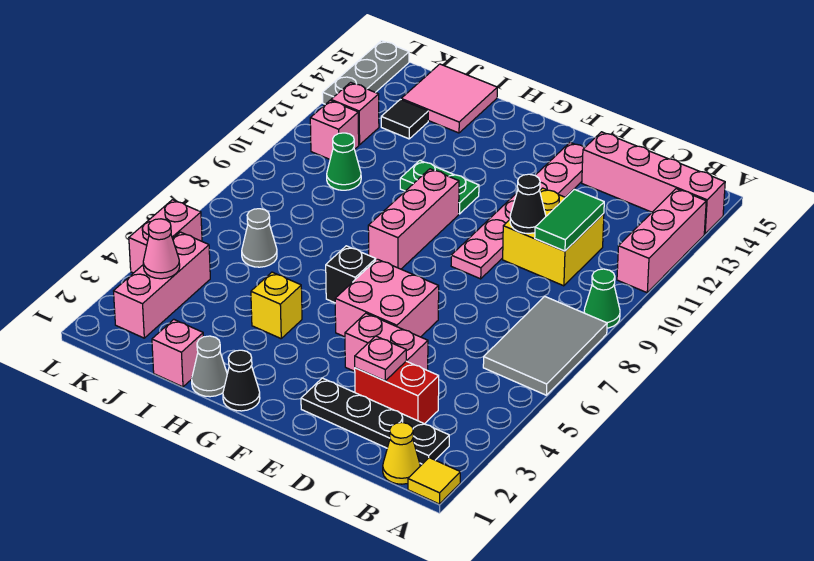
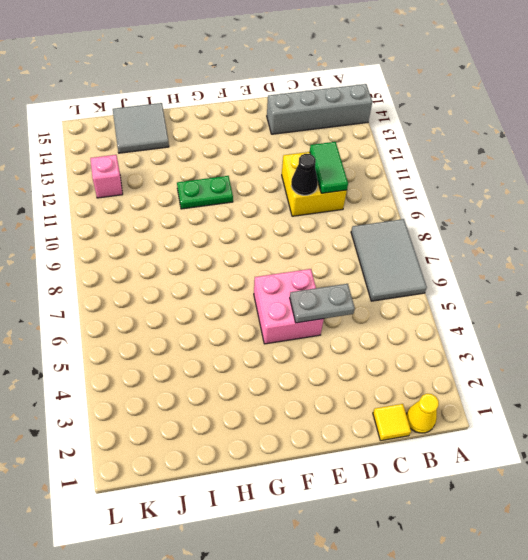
grey brick A14:D14 level 1 -> pink brick A14:D14 level 1
yellow tile C1 level 1 -> yellow tile A1 level 1
grey plate D5:E5 level 2 -> none
grey tile I14:J15 level 1 -> pink tile I14:J15 level 1
none -> green cone A9 level 1
none -> pink brick A11:A13 level 1
none -> black plate B2:E2 level 1
none -> red brick C3:D3 level 1

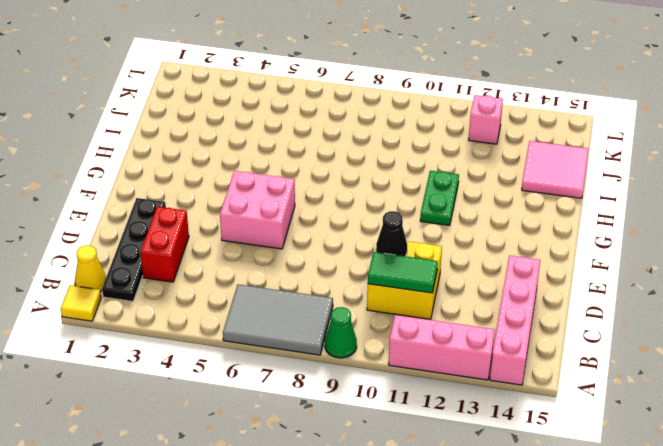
none -> pink brick D4:E4 level 1
none -> pink plate E9:E14 level 1
none -> black cone G1 level 1
none -> black brick G6 level 1

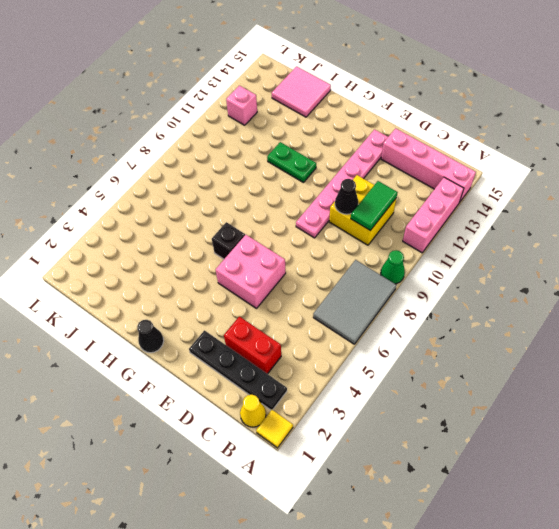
none -> pink brick D4:E4 level 1
none -> pink brick G8:G10 level 1
none -> grey cone H1 level 1
none -> yellow brick H4 level 1

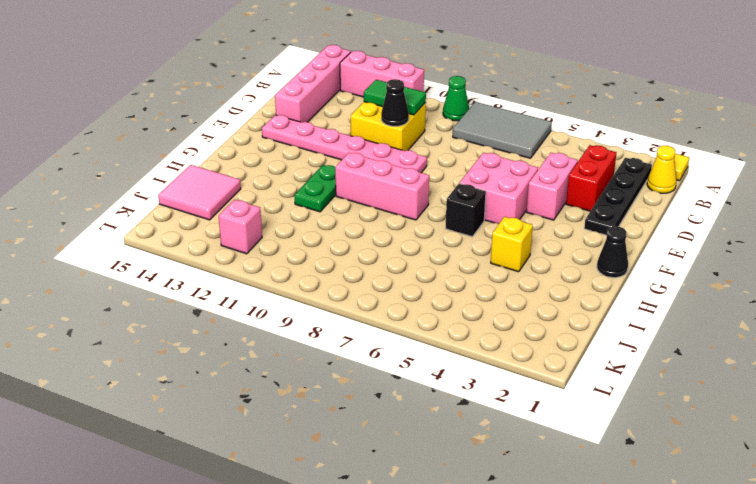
none -> grey cone H1 level 1
none -> pink brick I1 level 1
none -> grey cone J6 level 1
none -> green cone J10 level 1

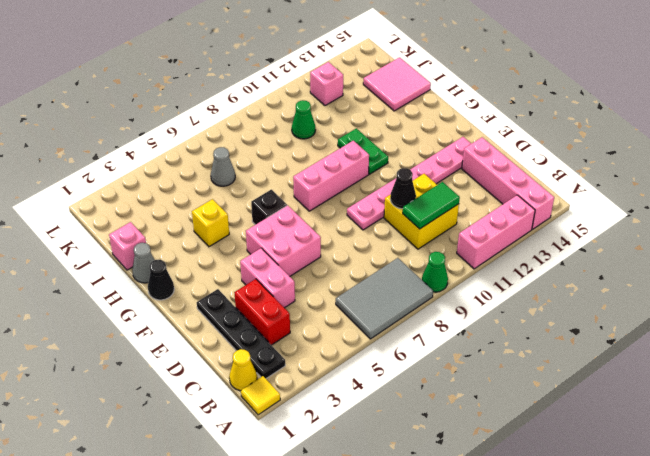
none -> black tile J13 level 1
none -> pink brick K2:K4 level 1
none -> pink brick K11 level 1
none -> pink brick L4:L5 level 1

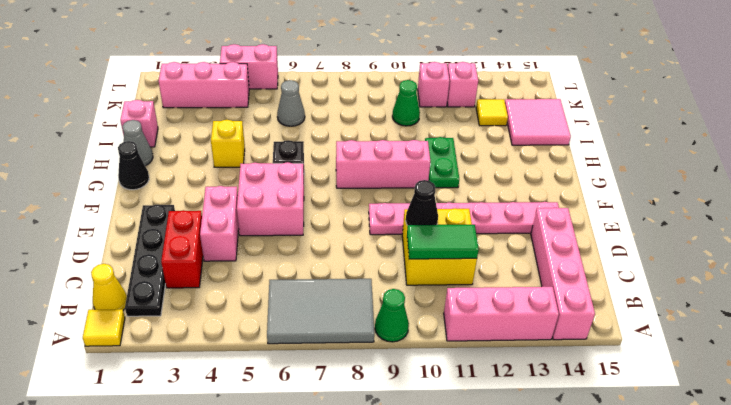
yellow tile J13 level 1 -> black tile J13 level 1
none -> grey plate L13:L15 level 1
none -> pink plate D3 level 2
none -> pink cone K3 level 2

